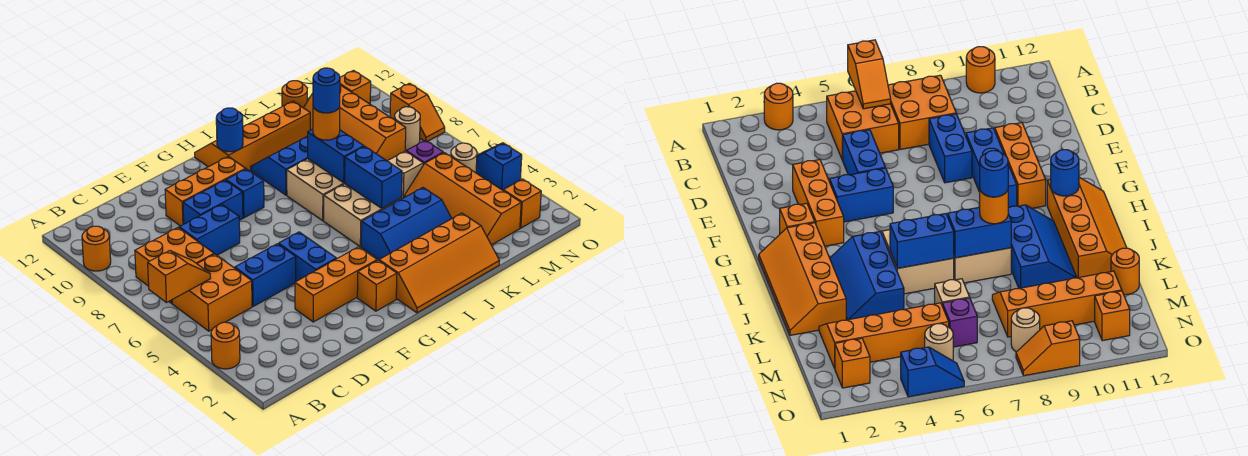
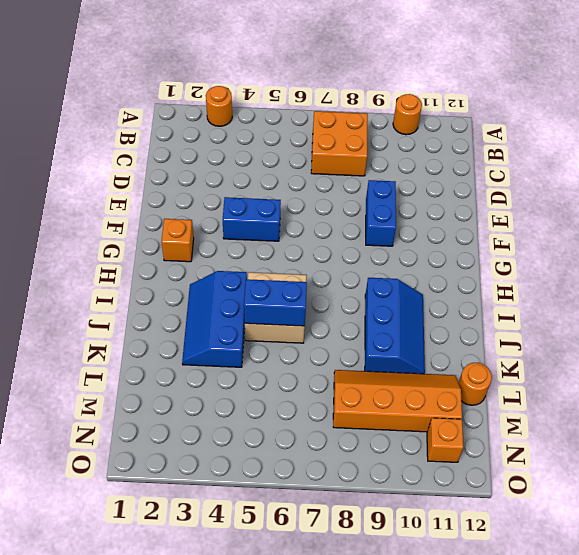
none -> orange brick B5:C6 level 1
none -> blue brick D5:E5 level 1
none -> blue brick D8:E8 level 1
none -> orange brick E3:G3 level 1

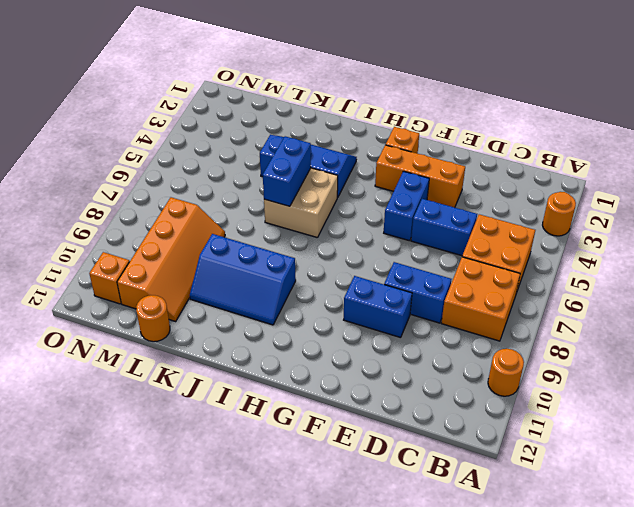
none -> orange brick E10:G10 level 1
none -> blue brick G9 level 1
none -> orange slope H1:K2 level 1 top 2
none -> orange slope H11:K12 level 1 top 11

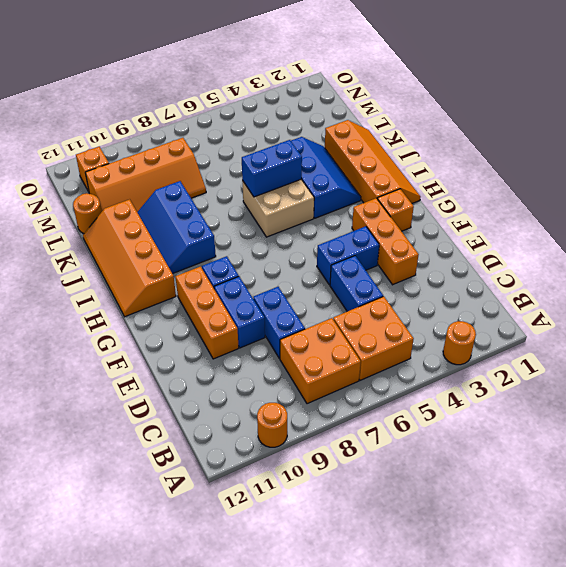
none -> tan brick I7:J8 level 1
none -> orange slope L2:M5 level 1 top M
none -> tan brick L6 level 1
none -> purple brick M6 level 1

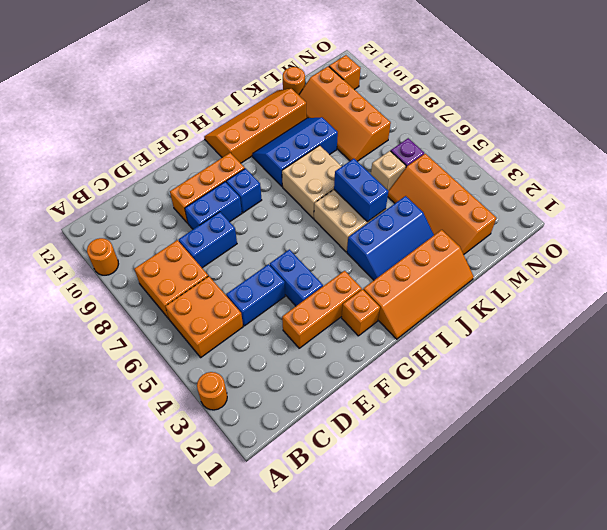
none -> orange brick N2 level 1
none -> tan round brick N5 level 1
none -> tan round brick N8 level 1
none -> blue slope O4:O5 level 1 top 4

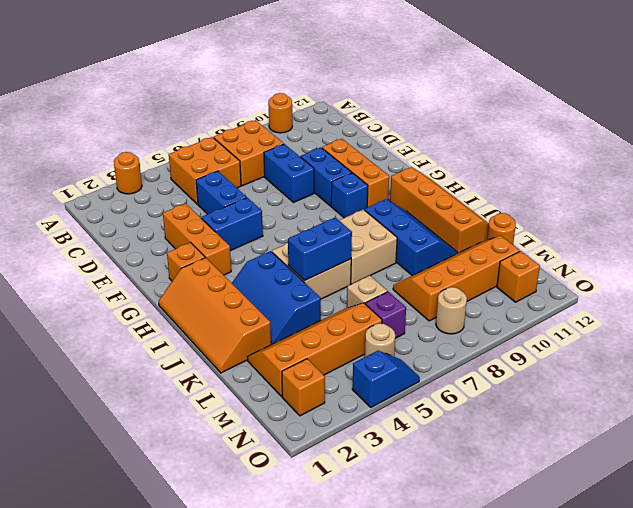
none -> orange slope O8:O9 level 1 top 9
none -> orange slope A6:B6 level 2 top A
none -> blue round brick H11 level 2
none -> blue brick J7:J8 level 2

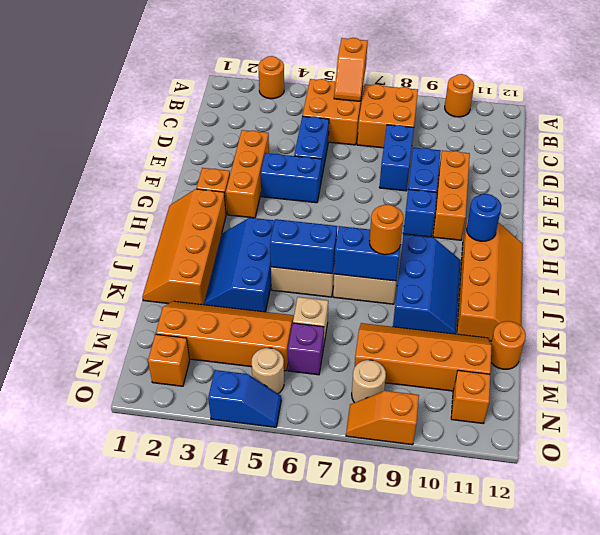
none -> blue round brick J8 level 4

